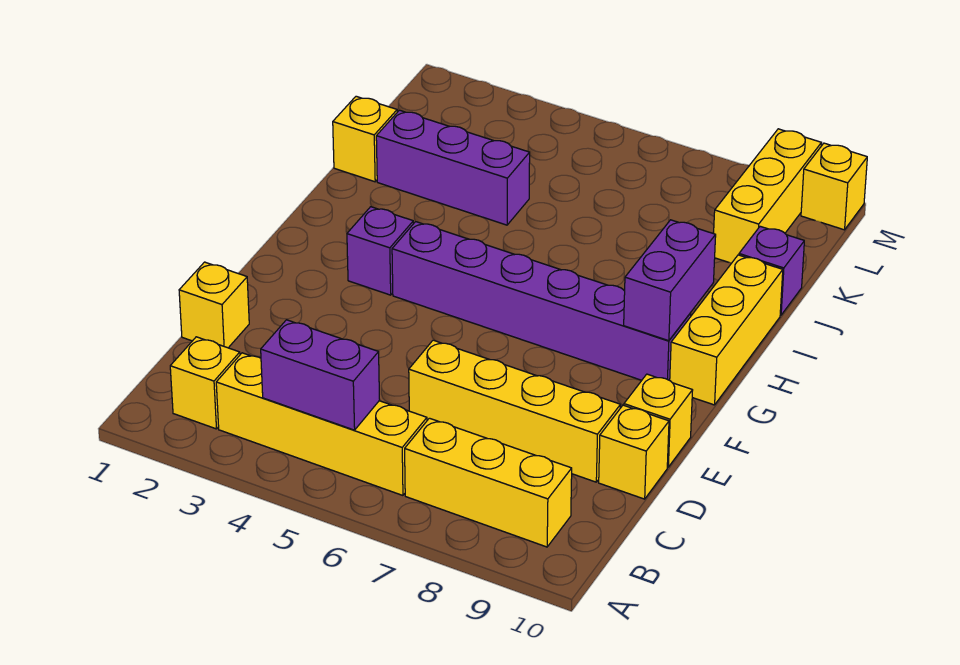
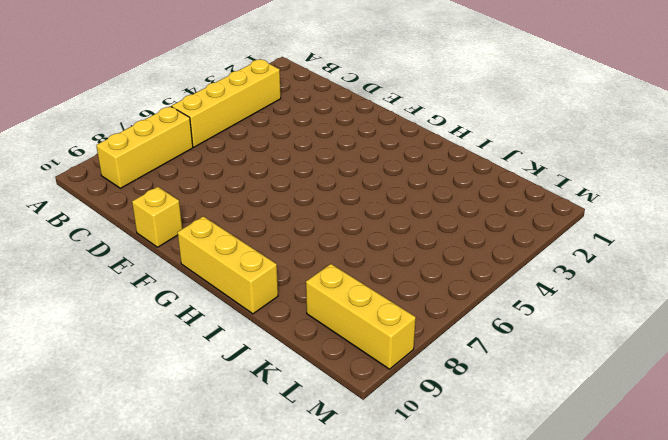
none -> yellow brick B2 level 1
none -> yellow brick D1 level 1
none -> yellow brick D6:D9 level 1

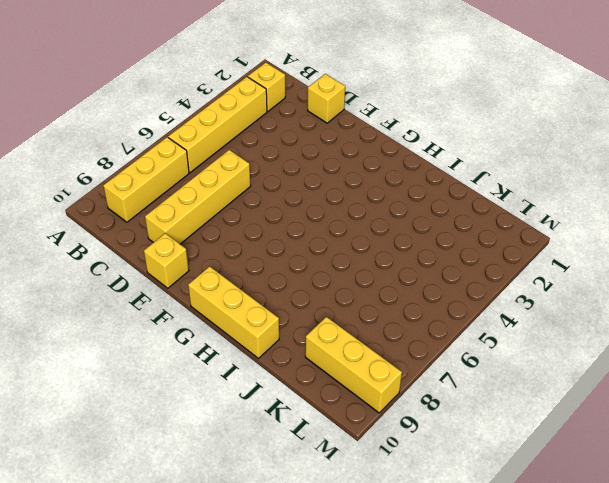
none -> yellow brick D10 level 1
none -> purple brick G3 level 1
none -> purple brick G4:G9 level 1

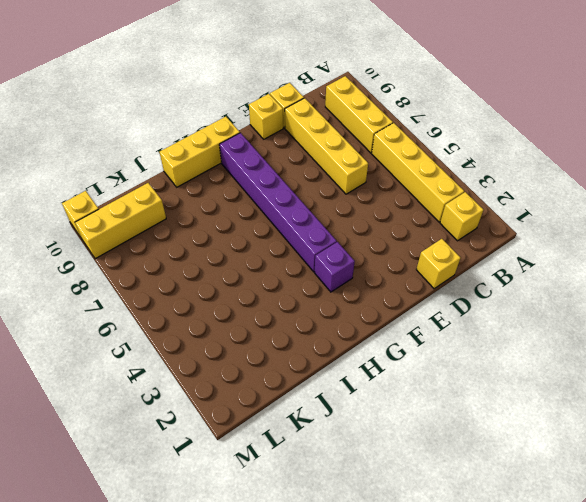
none -> yellow brick J1 level 1
none -> purple brick J2:J4 level 1
none -> purple brick J10 level 1

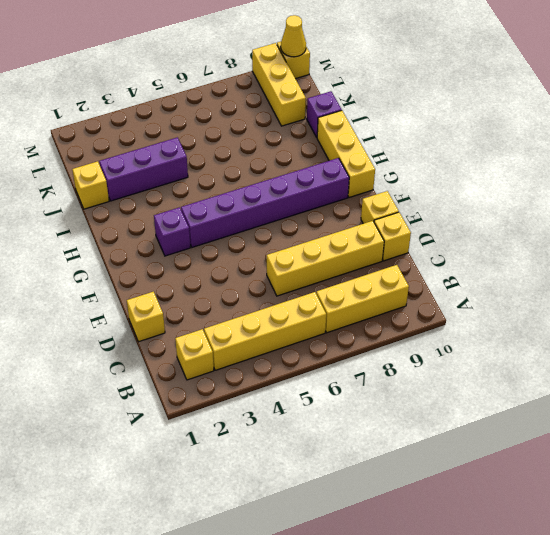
yellow cone M10 level 2 -> none
none -> purple brick B4:B5 level 2
none -> purple brick G9:H9 level 2

